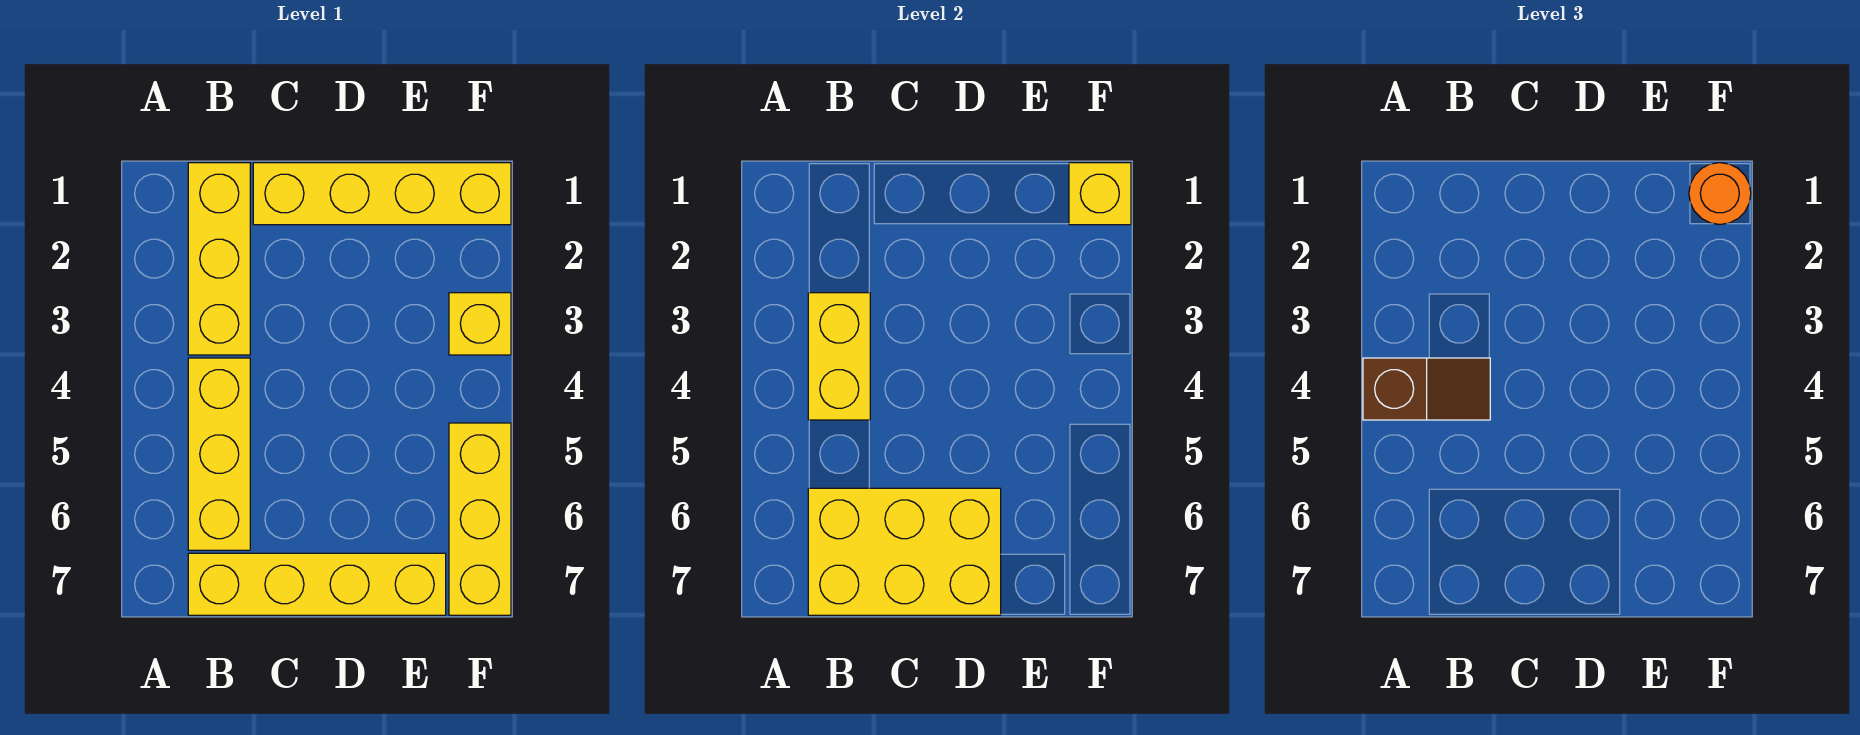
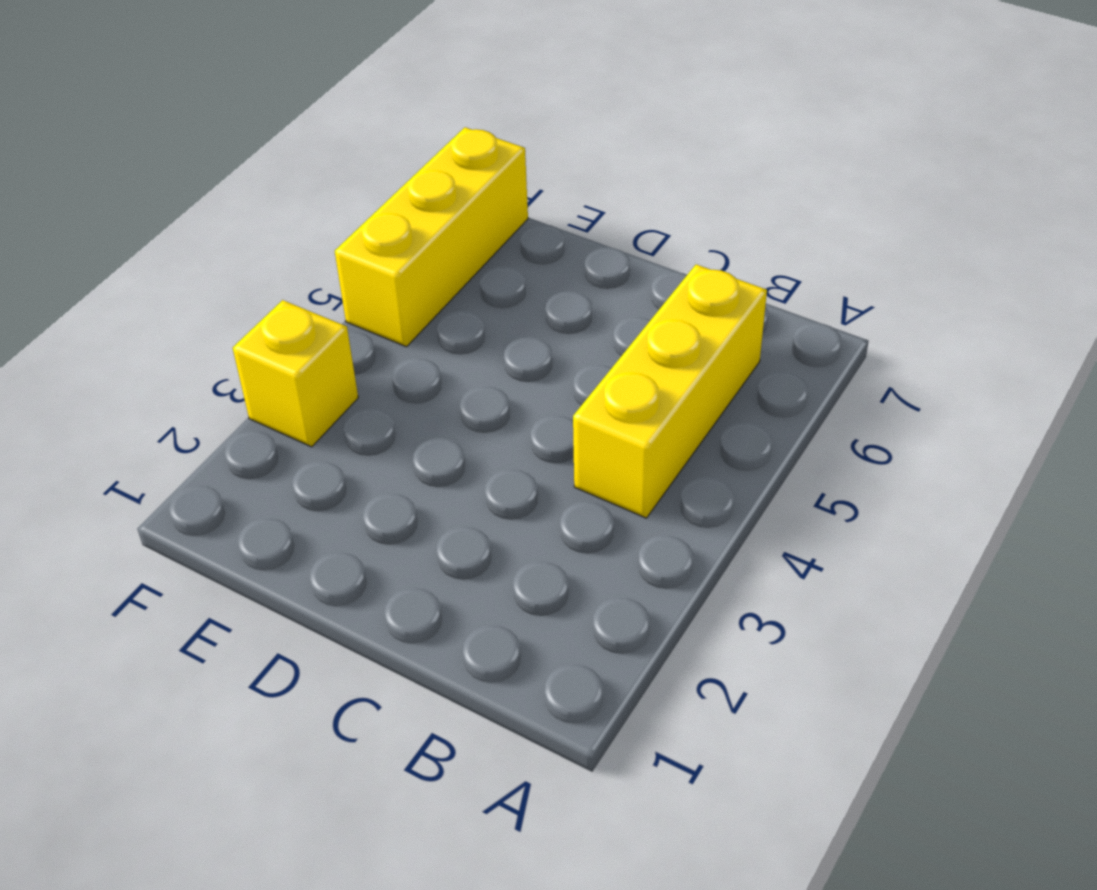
none -> yellow brick B1:B3 level 1
none -> yellow brick B7:E7 level 1

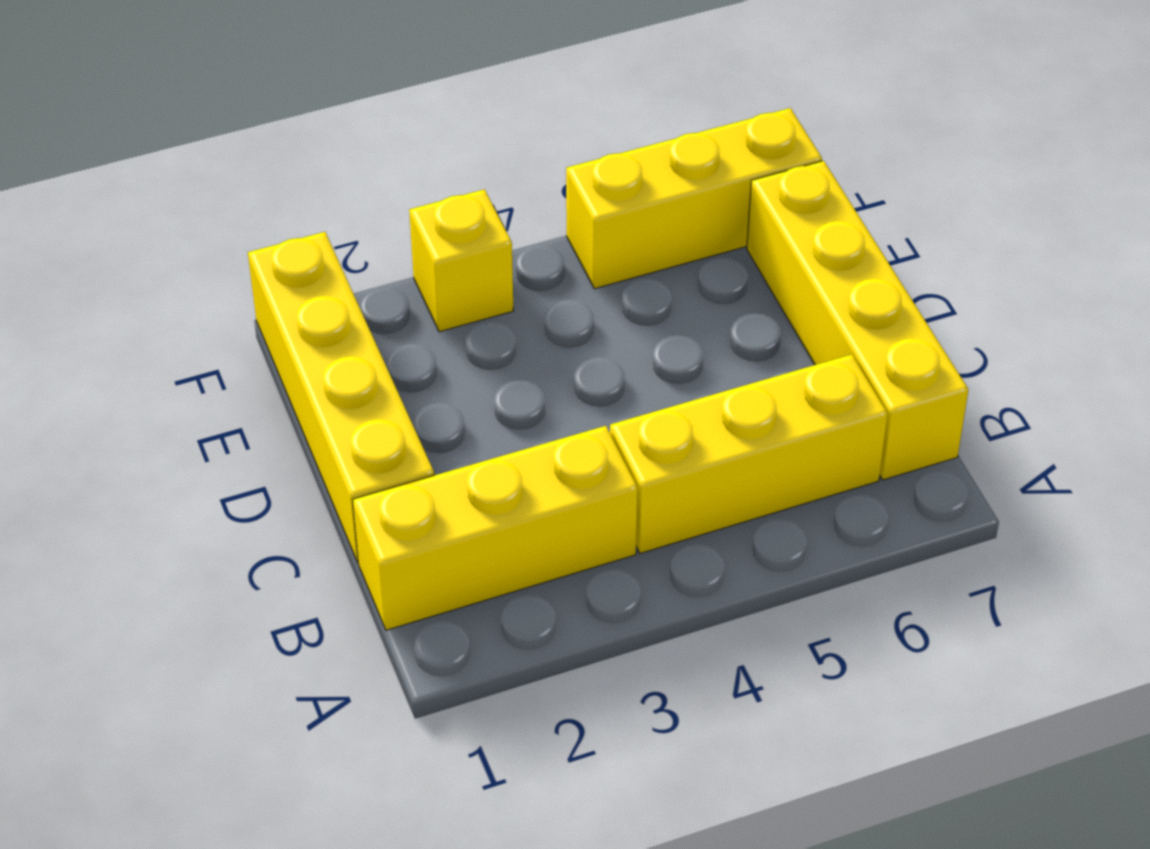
none -> yellow brick B3:B4 level 2
none -> yellow brick B6:D7 level 2

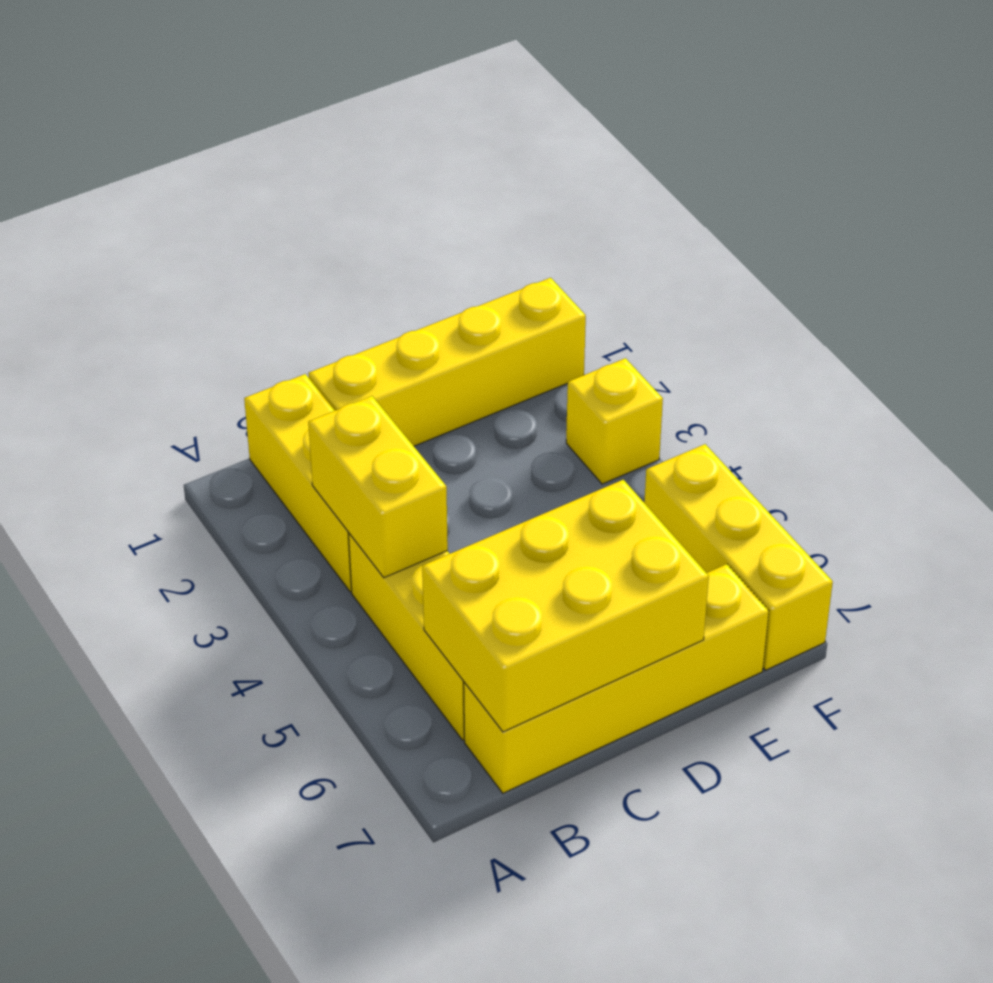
none -> yellow brick F1 level 2
none -> brown slope A4:B4 level 3 top A

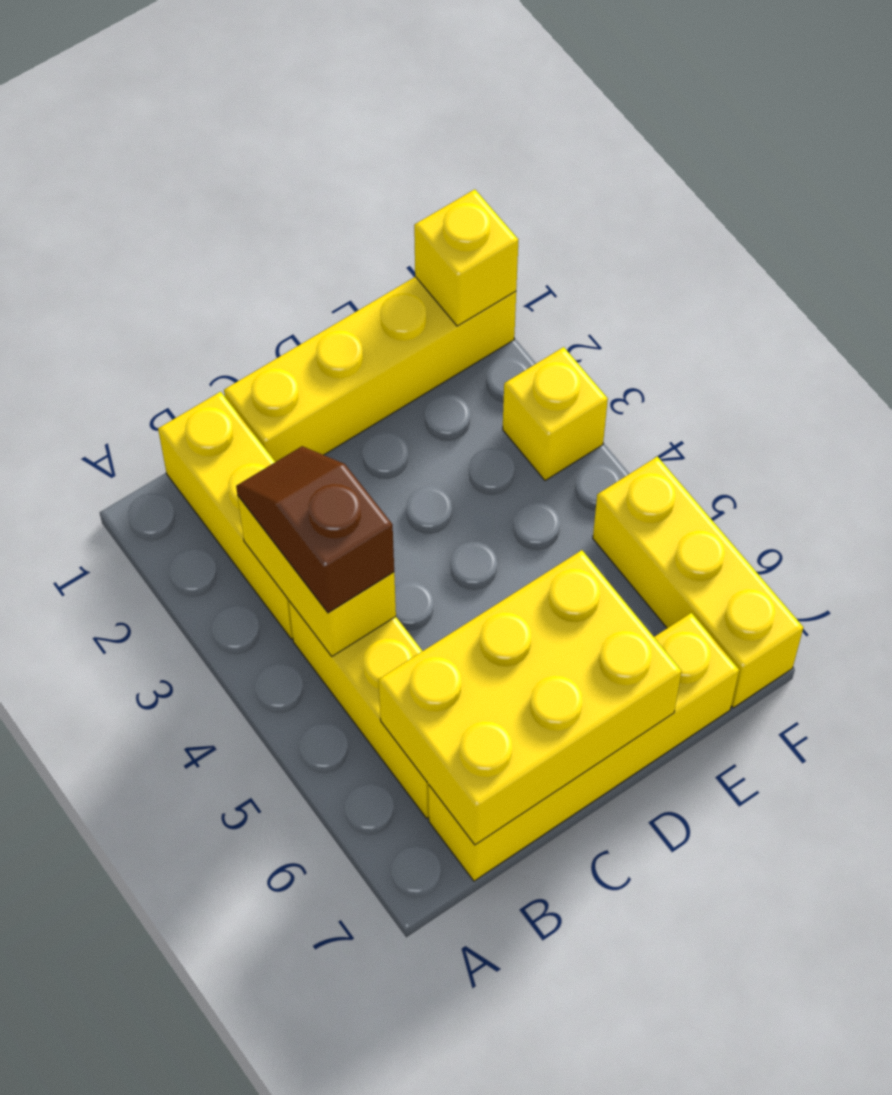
brown slope B3:B4 level 3 top 4 -> brown slope A4:B4 level 3 top A
none -> orange round brick F1 level 3

